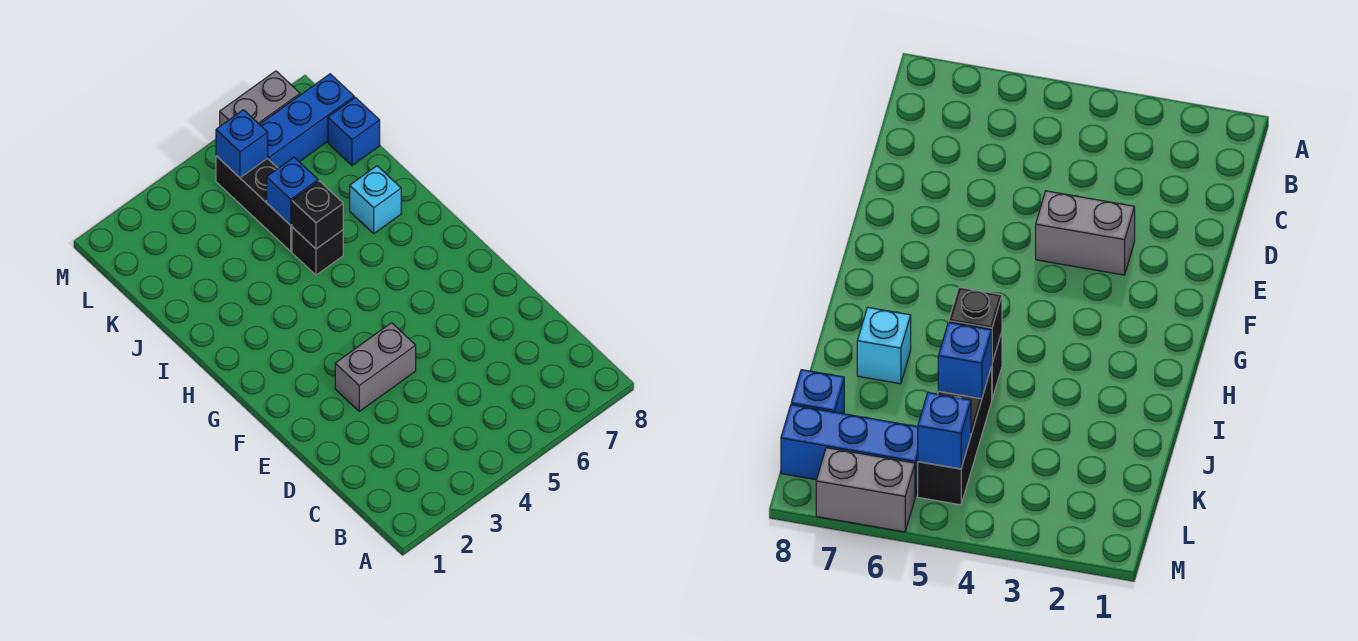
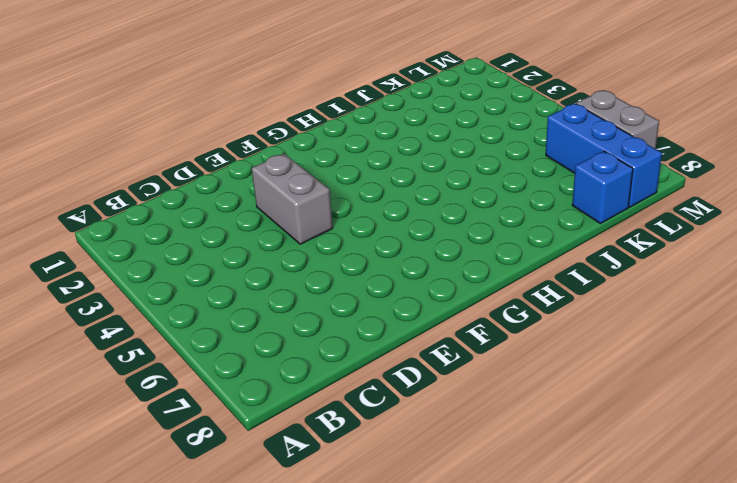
none -> black brick I5 level 1
none -> cyan brick I7 level 1

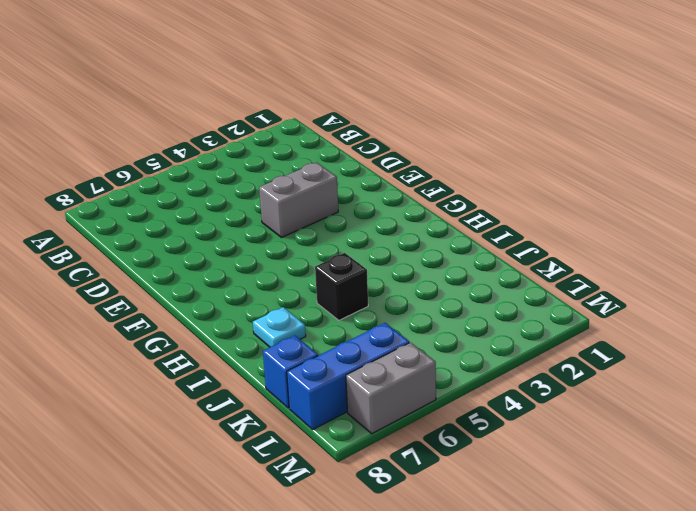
cyan plate I7 level 1 -> cyan brick I7 level 1
none -> black brick J5:L5 level 1
none -> black brick I5 level 2

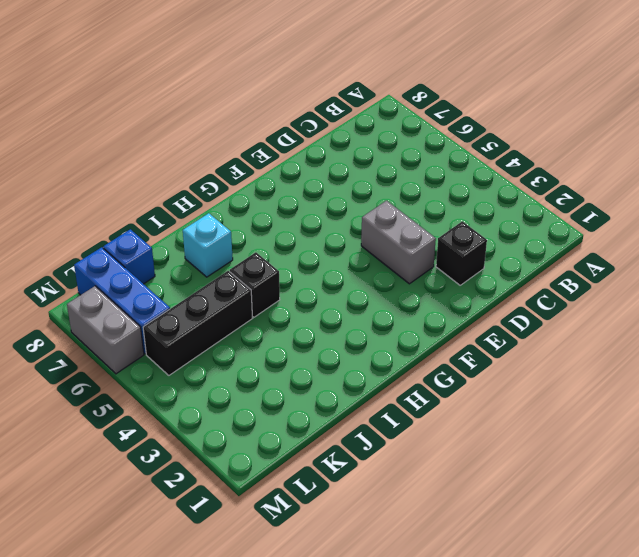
black brick D2 level 1 -> black brick I5 level 2
none -> blue brick J5 level 2
none -> blue brick L5 level 2

